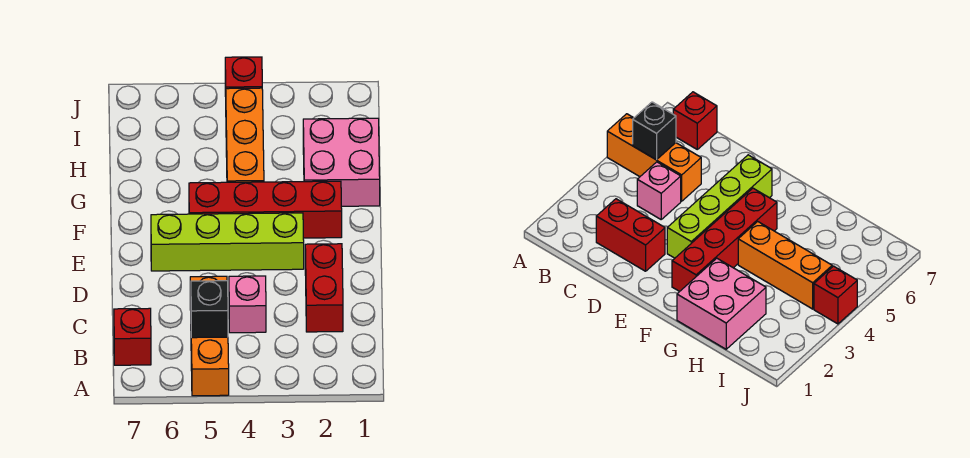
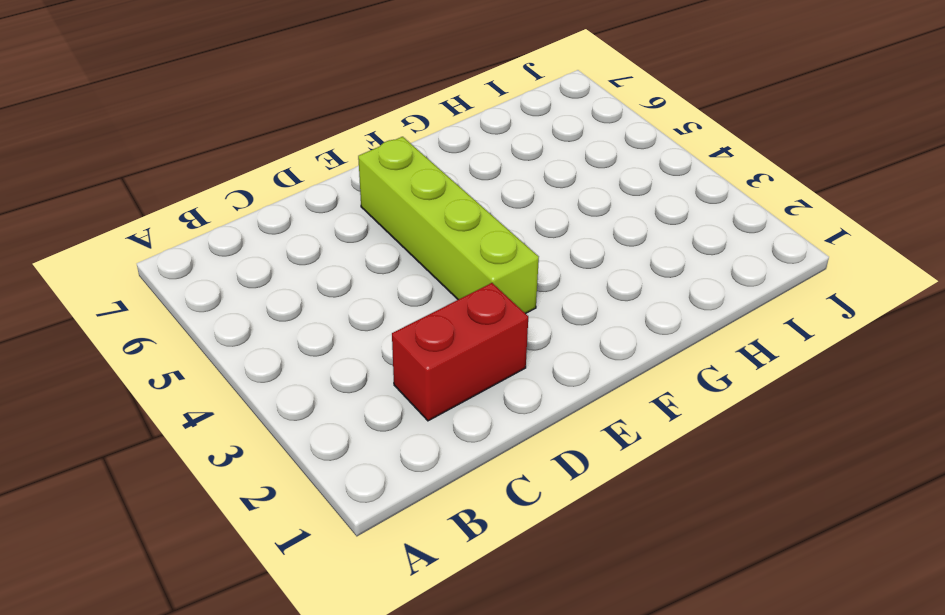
none -> orange brick A5:C5 level 1
none -> red brick B7 level 1

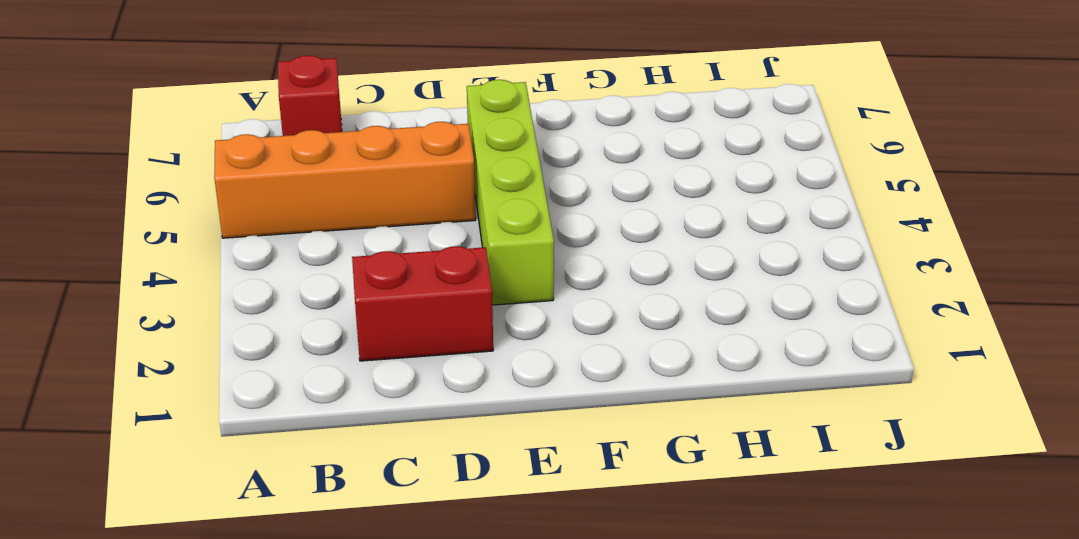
orange brick A5:D5 level 1 -> orange brick A5:C5 level 1
none -> pink brick C4 level 1
none -> red brick F2:F5 level 1

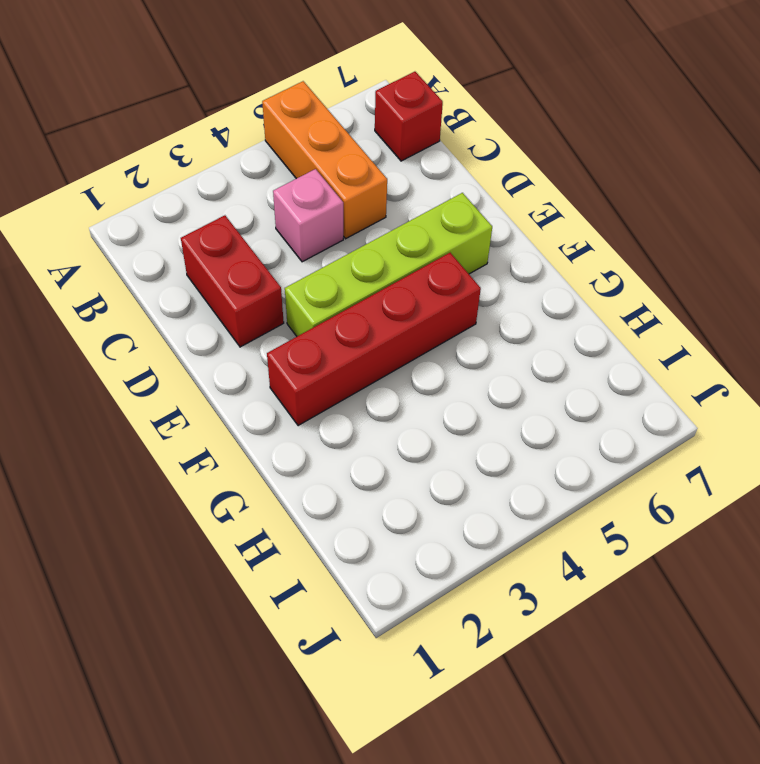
none -> pink brick G1:H2 level 1
none -> orange brick G4:I4 level 1

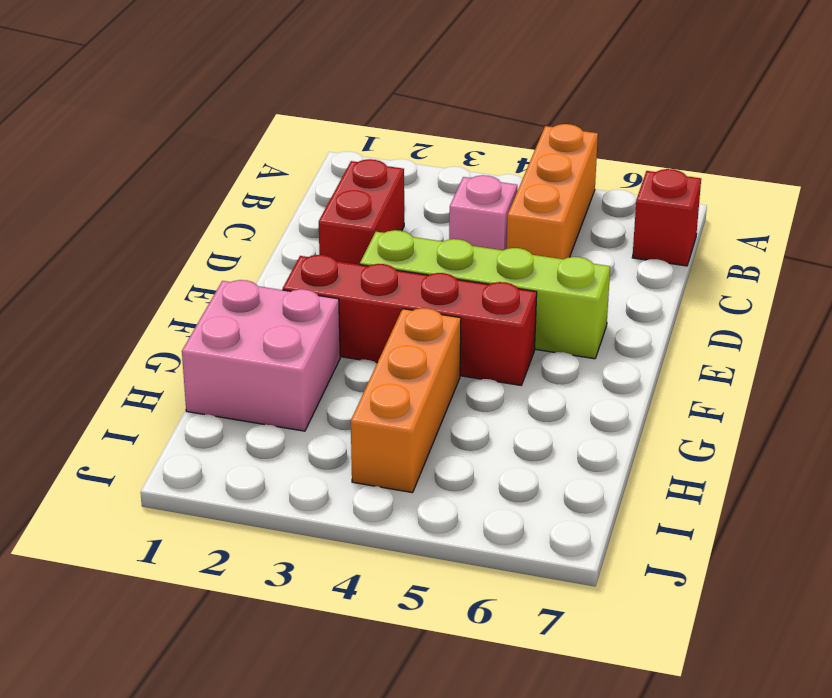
none -> red brick J4 level 1
none -> black brick B5 level 2

